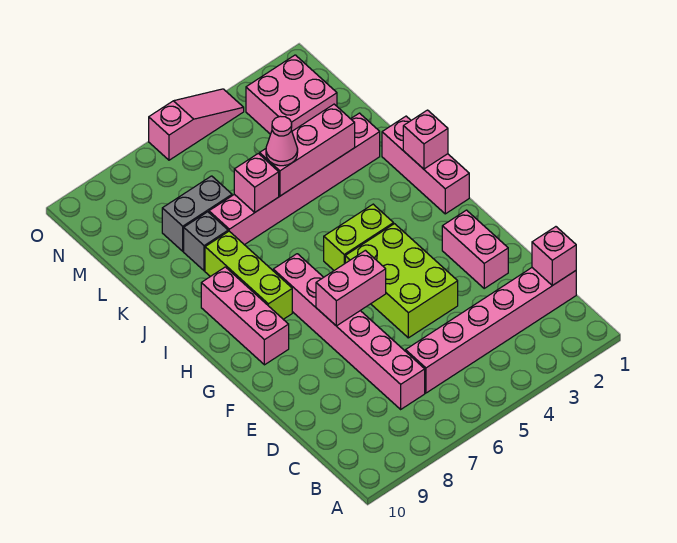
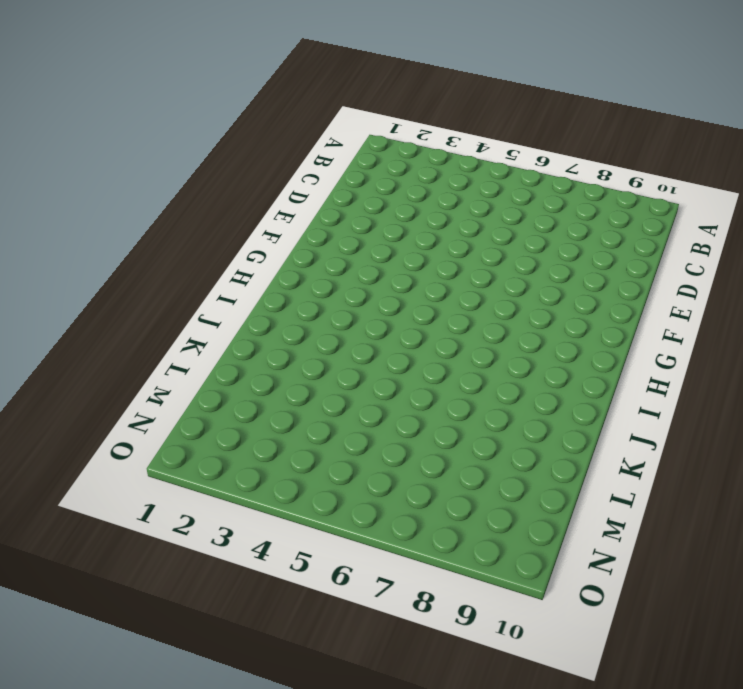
none -> pink brick C1:C6 level 1
none -> pink brick C7:H7 level 1
none -> pink brick E2:F2 level 1

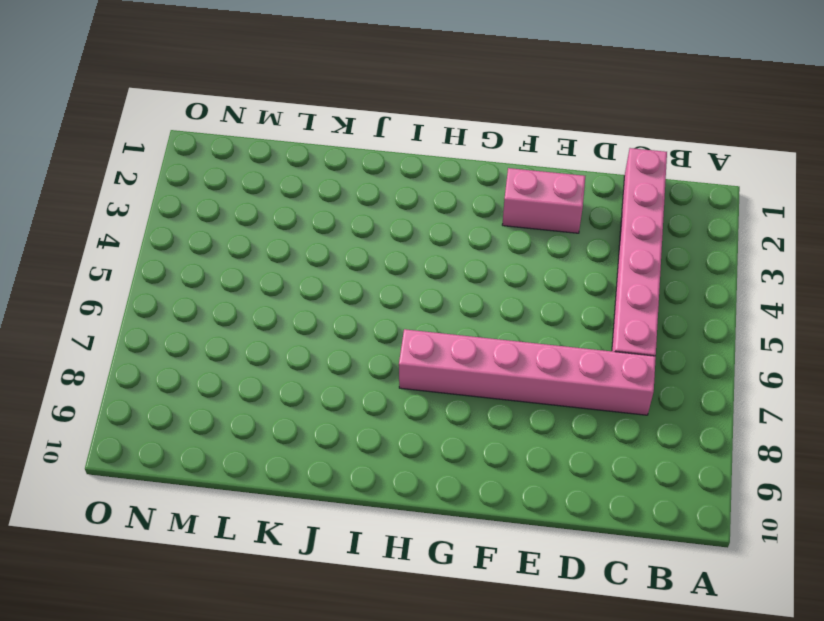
none -> lime brick E4:G5 level 1
none -> pink brick G9:I9 level 1
none -> pink brick H1:J1 level 1

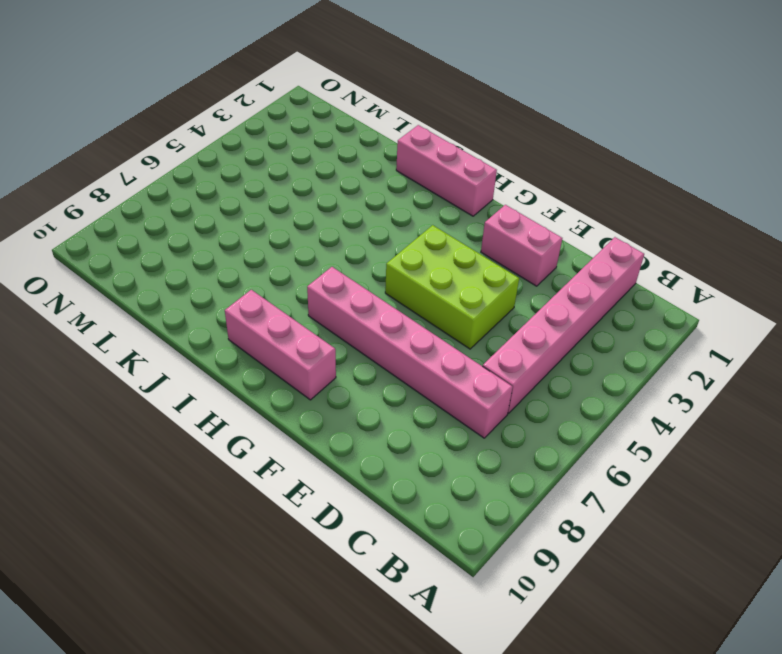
none -> lime brick H4:H5 level 1
none -> lime brick H8:J8 level 1
none -> pink brick K2:K7 level 1

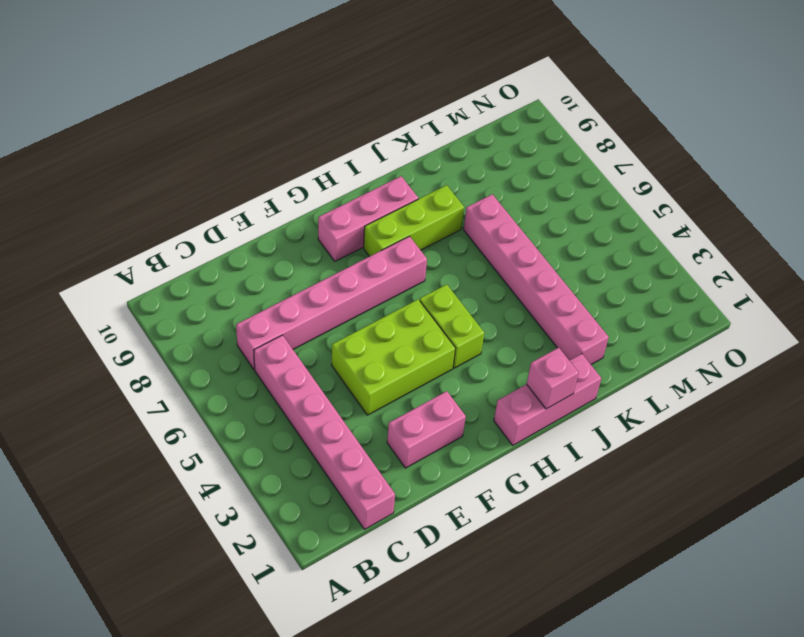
none -> grey brick K8 level 1
none -> grey brick L7:L8 level 1
none -> pink brick M2:N3 level 1

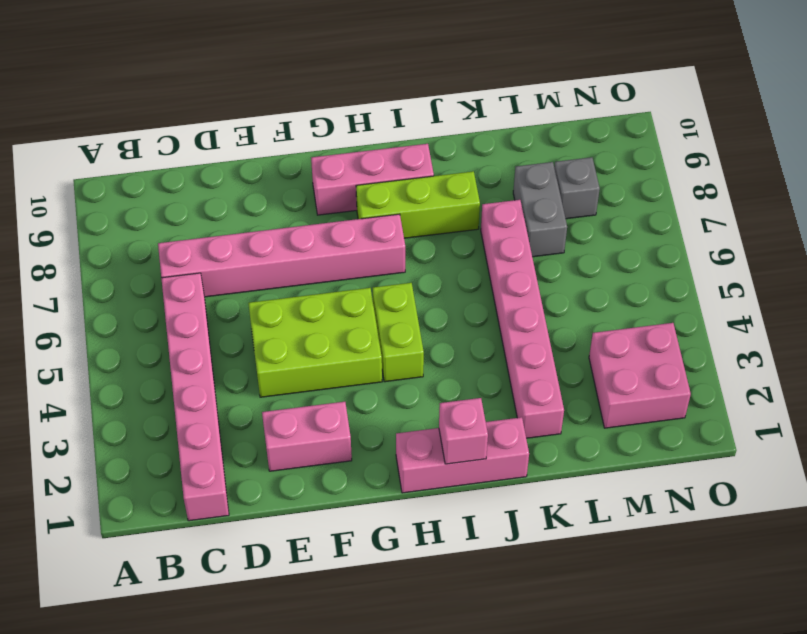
grey brick M8 level 1 -> grey brick K8 level 1
none -> pink slope O4:O6 level 1 top 6
none -> pink brick C1 level 2
none -> pink brick F6:F7 level 2

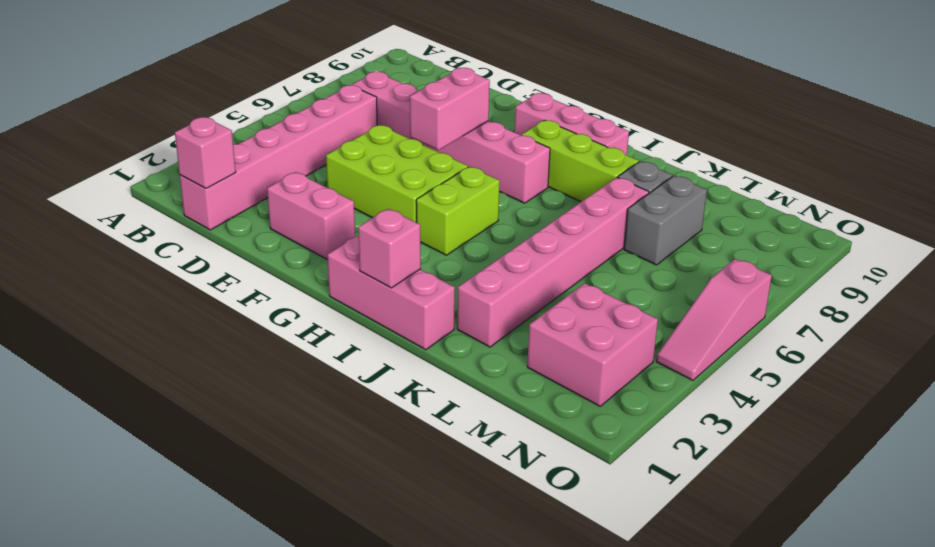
none -> pink brick K3:K5 level 2
none -> pink brick K6 level 2
none -> pink cone K5 level 3

